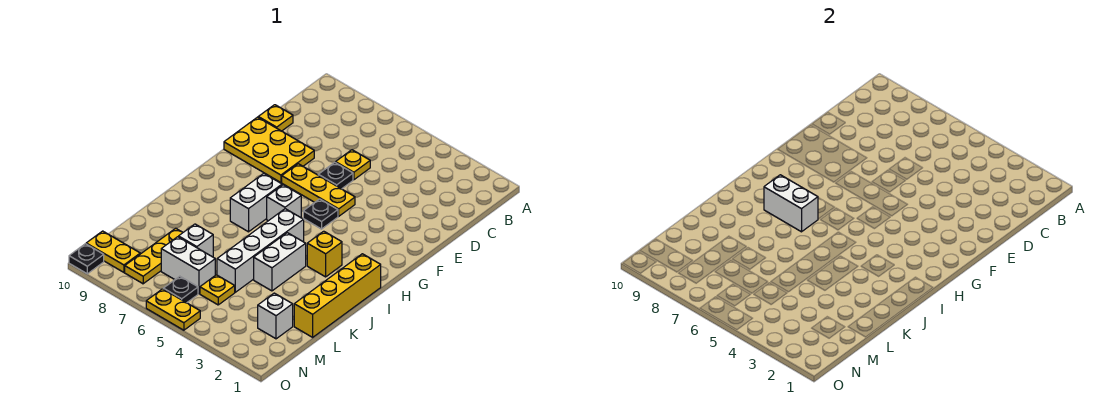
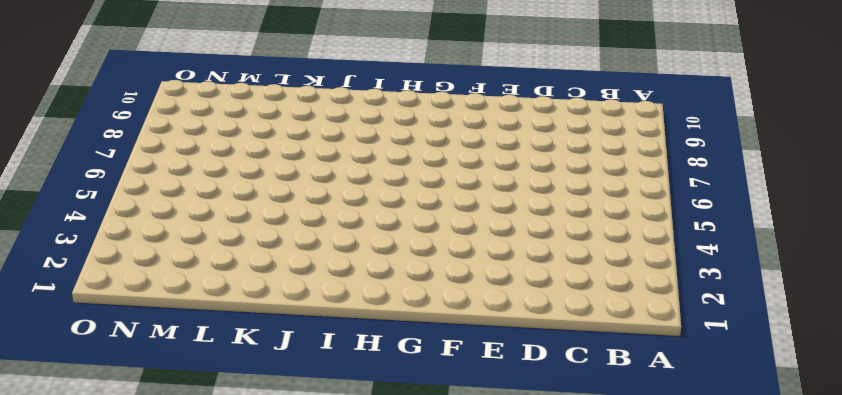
none -> yellow plate D6 level 1
none -> yellow plate D10 level 1
none -> black plate E6 level 1

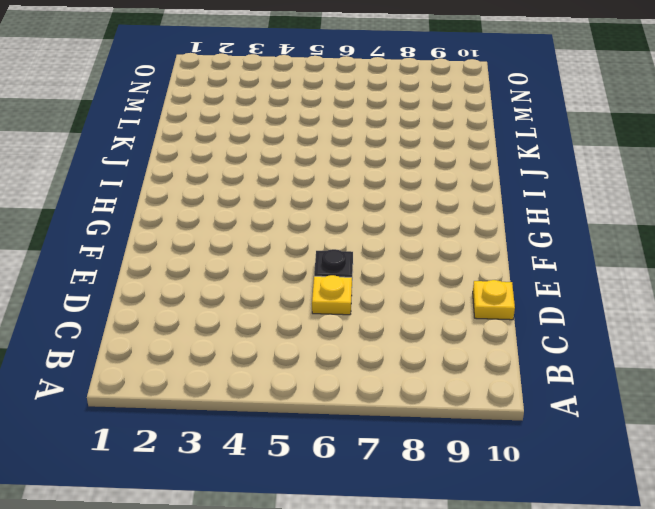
none -> yellow plate E8:F10 level 1
none -> yellow plate F5:F7 level 1
none -> black plate G5 level 1

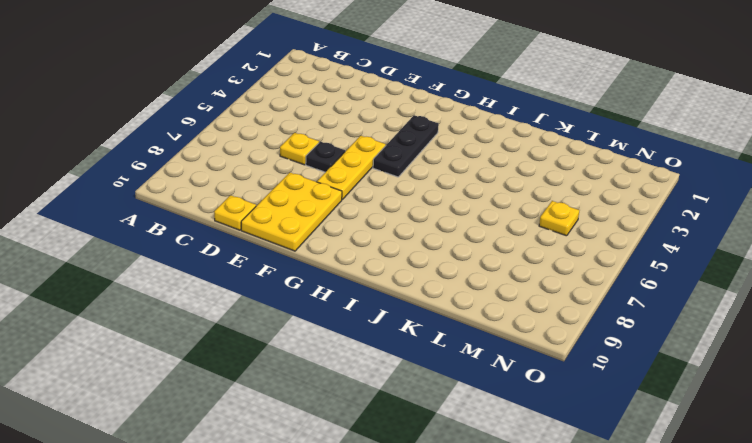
black plate G3:G5 level 1 -> black plate G5 level 1
none -> white brick H6 level 1
none -> white brick H7:I7 level 1
none -> yellow brick I1:L1 level 1

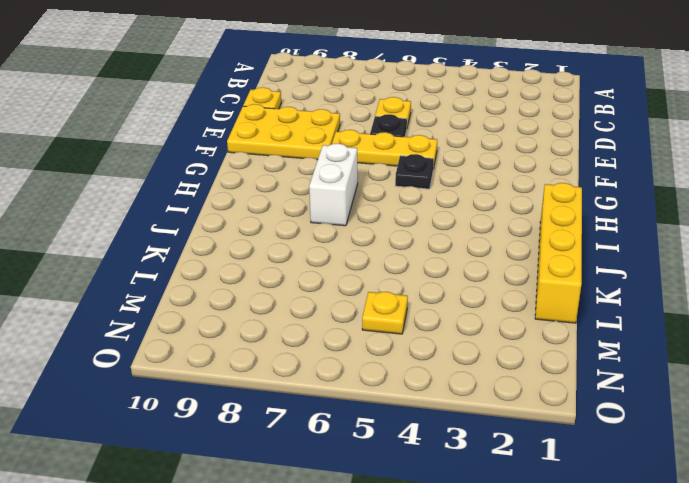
none -> white brick H6 level 1
none -> yellow brick I3 level 1
none -> white brick I5:L5 level 1

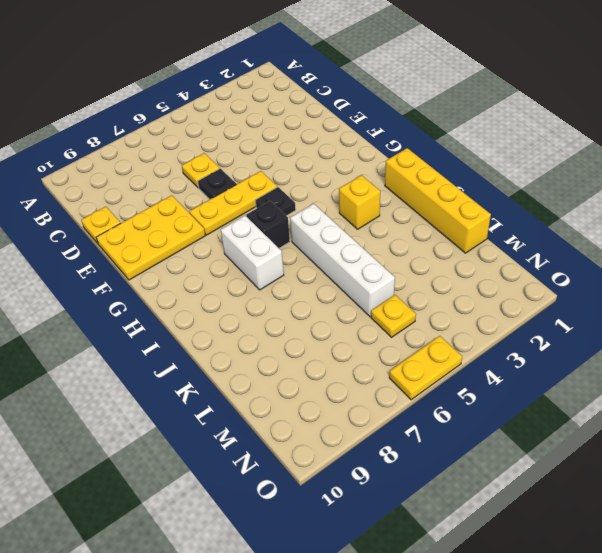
black brick H6 level 1 -> white brick H6 level 1
none -> white brick J4:K4 level 1
none -> white brick L7 level 1
none -> yellow plate L8:N8 level 1

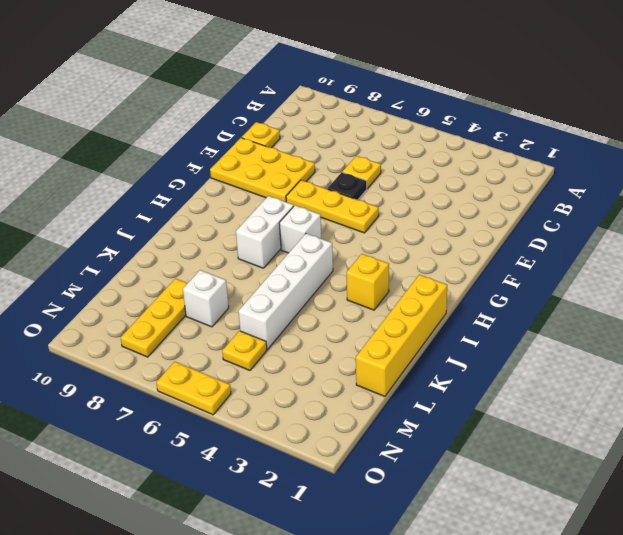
none -> black plate G5 level 1
none -> white brick J4:K4 level 1
none -> white brick M2 level 1

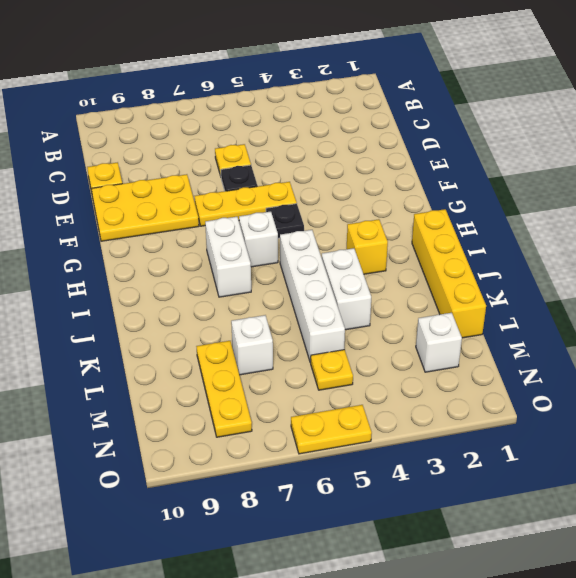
none -> white brick M6:M7 level 1
none -> black plate N6 level 1
none -> yellow plate N9:N10 level 1

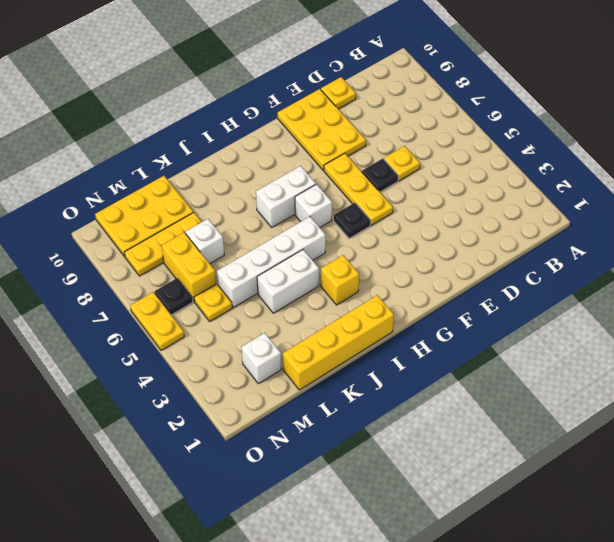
yellow plate L9:N10 level 1 -> yellow plate N9:N10 level 1
yellow brick M6:M7 level 1 -> white brick M6:M7 level 1
none -> black plate O10 level 1
none -> white brick I7:I8 level 2

